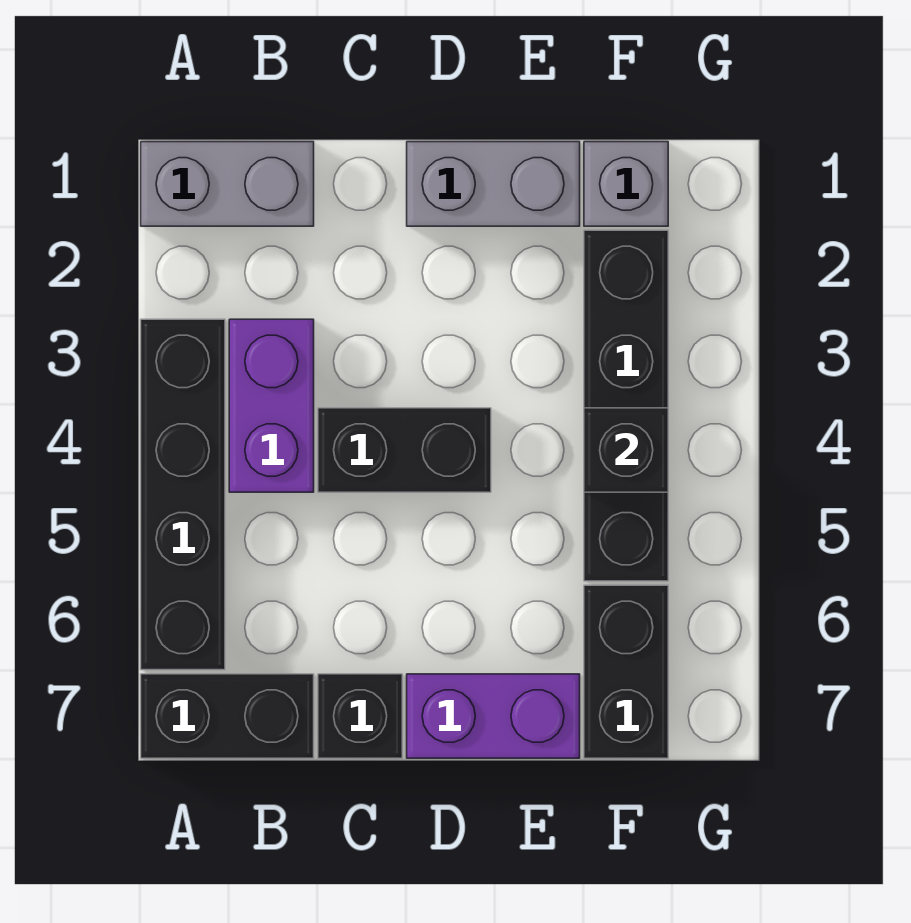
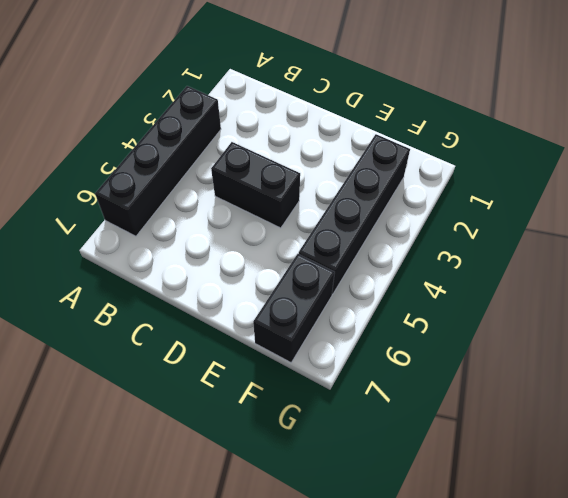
none -> grey brick A1:B1 level 1
none -> black brick A7:B7 level 1
none -> purple brick B3:B4 level 1

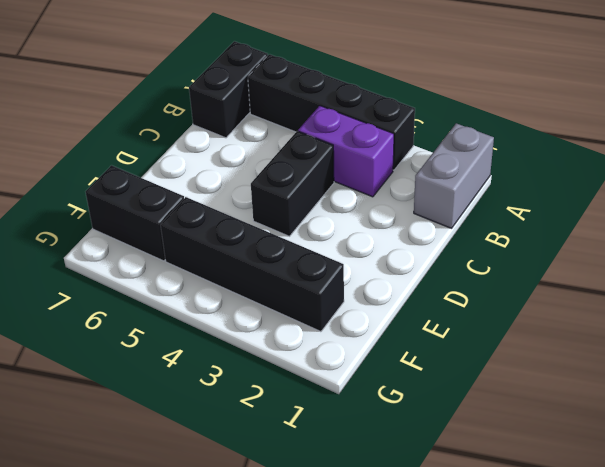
none -> black brick C7 level 1
none -> grey brick D1:E1 level 1
none -> purple brick D7:E7 level 1

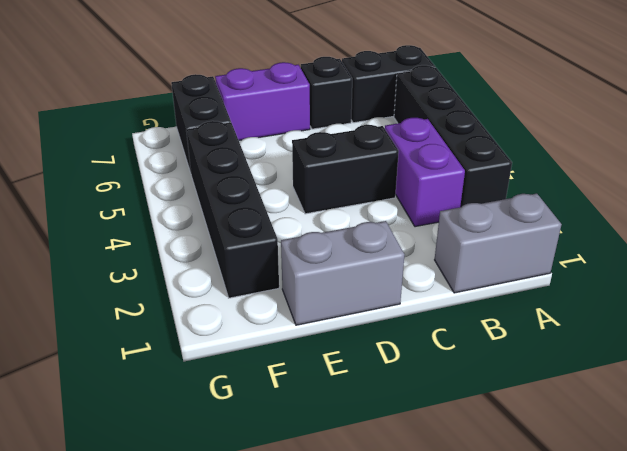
none -> grey brick F1 level 1
none -> black brick F4 level 2

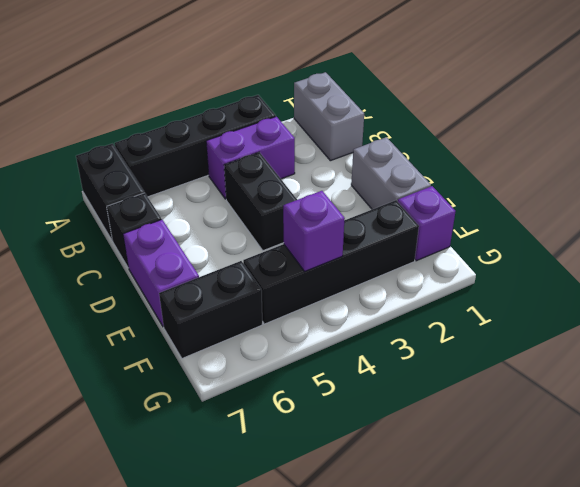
purple brick F1 level 1 -> grey brick F1 level 1
purple brick F4 level 2 -> black brick F4 level 2

